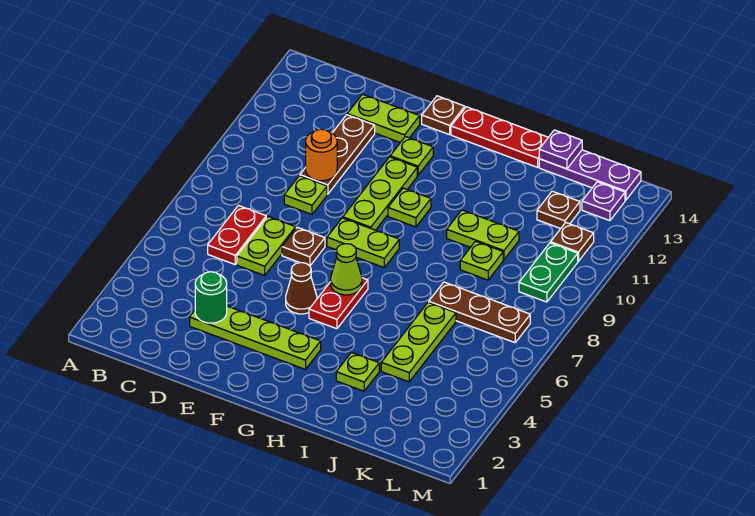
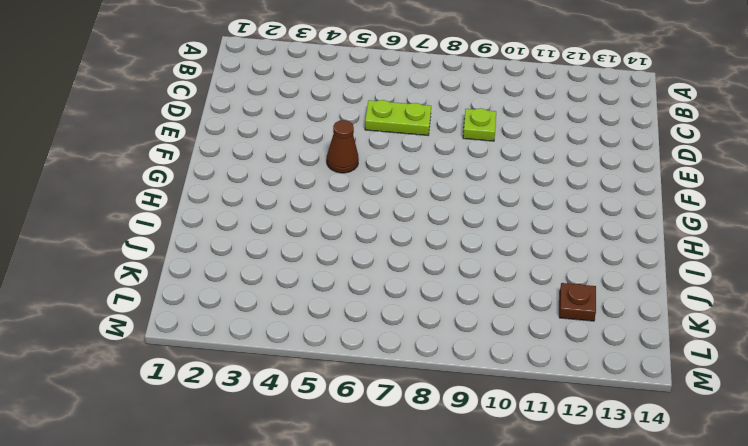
none -> red plate C6:C7 level 1
none -> lime plate D3:G3 level 1
none -> brown plate D10:D12 level 1

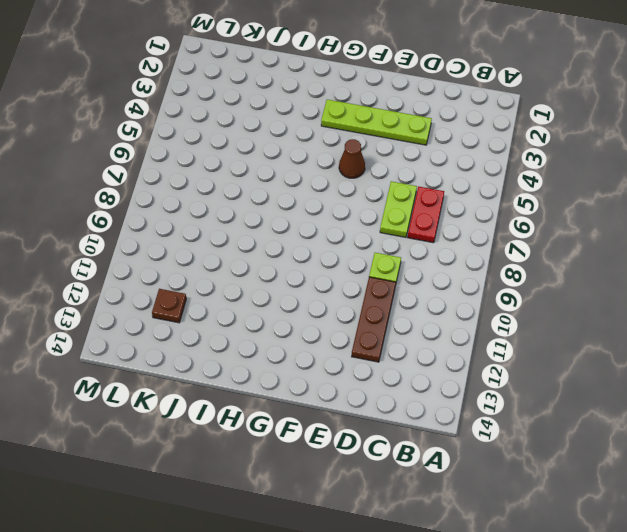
none -> lime plate D13:E13 level 1
none -> brown plate E7 level 1
none -> lime plate F8:G8 level 1

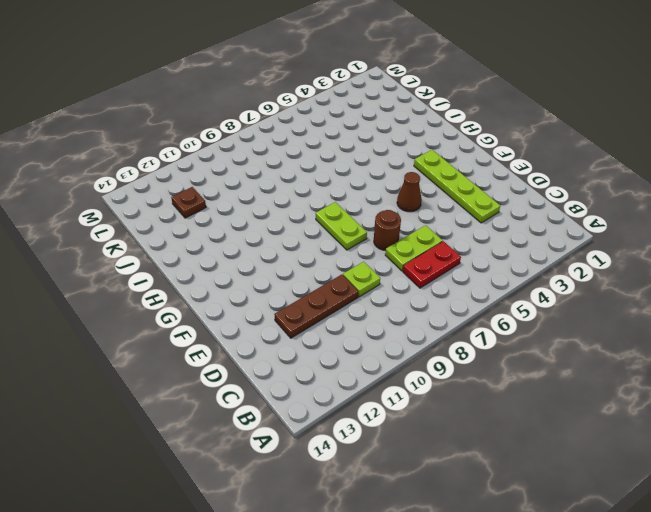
brown round brick E7 level 1 -> brown plate E7 level 1
none -> lime plate D13:E13 level 1
none -> lime plate F9:F11 level 1
none -> lime plate F12 level 1

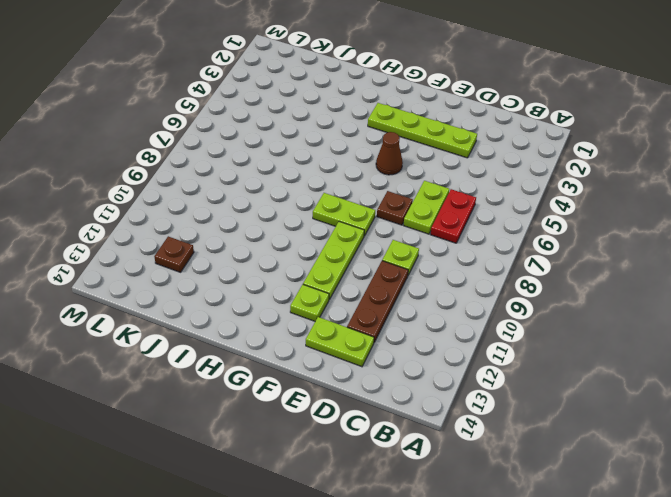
none -> brown plate F14 level 1
none -> red plate G5:G6 level 1
none -> lime plate G10 level 1

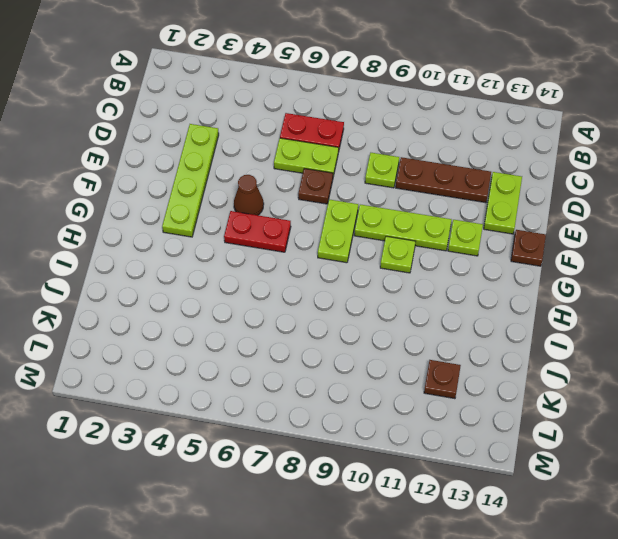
none -> red plate G14:I14 level 1
none -> lime plate I3 level 1
none -> lime plate I10:J10 level 1

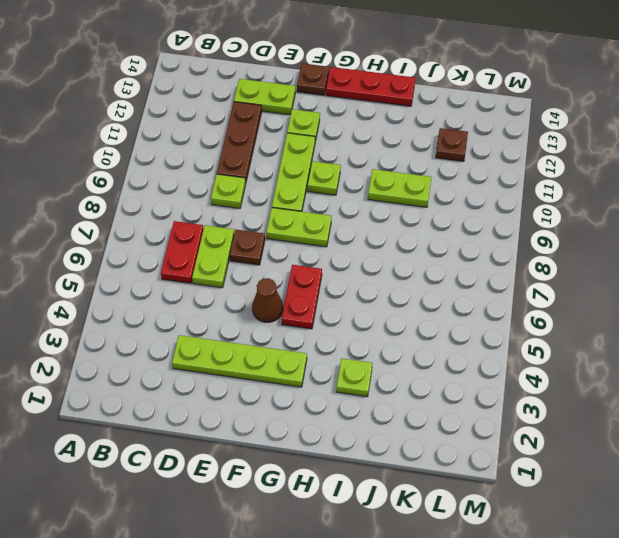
none -> lime plate J4:J6 level 1
none -> brown plate J7:L7 level 1
none -> lime plate J9 level 1

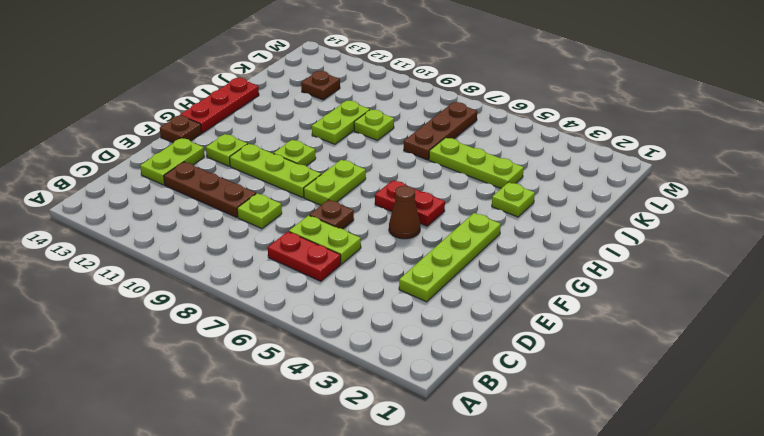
none -> purple plate J14:L14 level 1
none -> green plate L9:L10 level 1
none -> brown plate L11 level 1

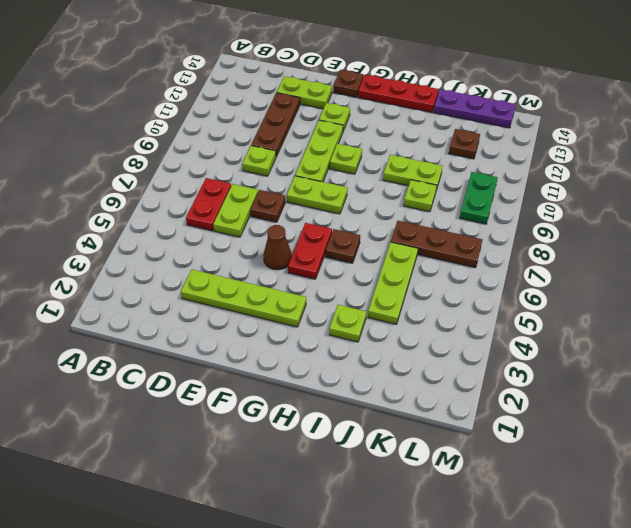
brown plate H6 level 1 -> brown plate L11 level 1
none -> purple plate L13 level 1
none -> green round brick D3 level 2
none -> orange round brick D10 level 2

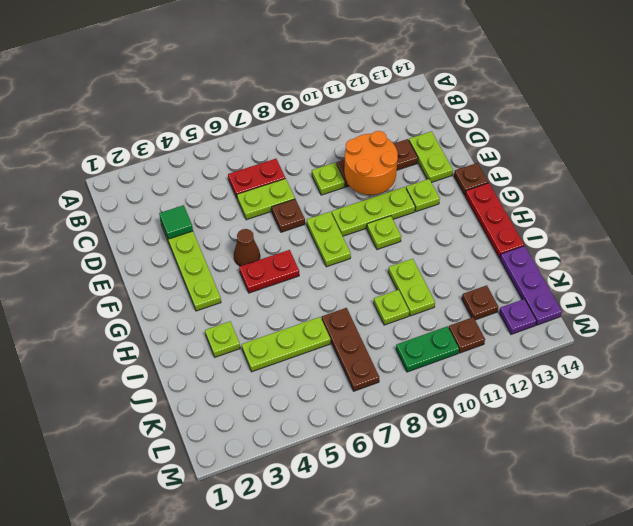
green tile D3 level 2 -> green round brick D3 level 2
orange round brick D10:E11 level 2 -> orange round brick D10 level 2
none -> lime cone G6 level 2
none -> purple plate J14 level 2

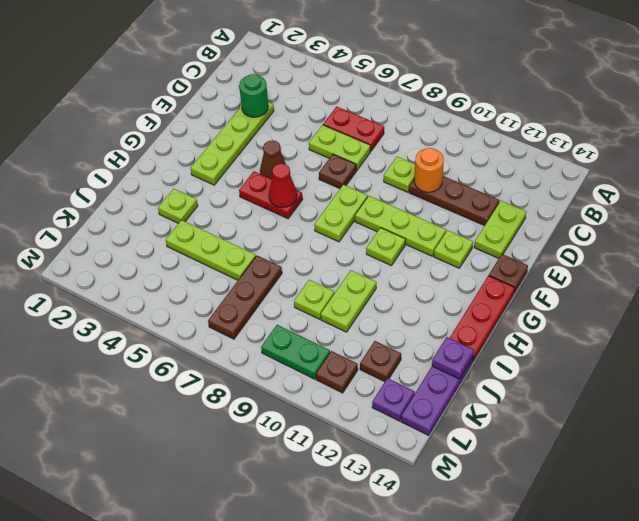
red cone G6 level 2 -> lime cone G6 level 2

